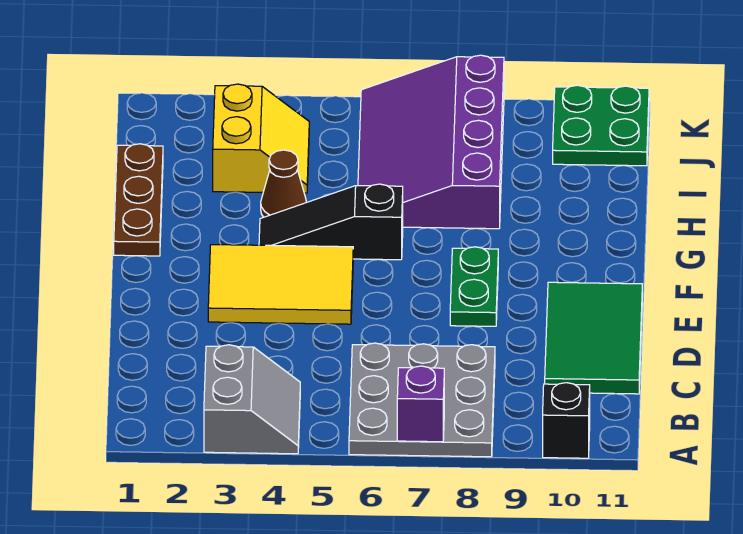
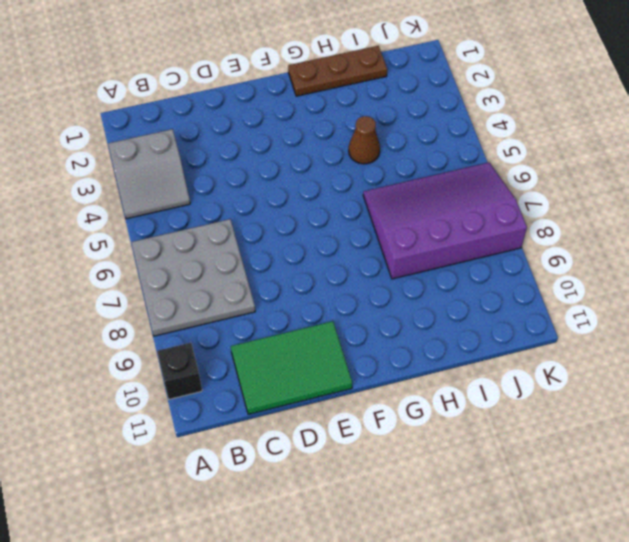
none -> yellow tile E3:F5 level 1
none -> green plate E8:F8 level 1
none -> black slope G4:G6 level 1 top 6

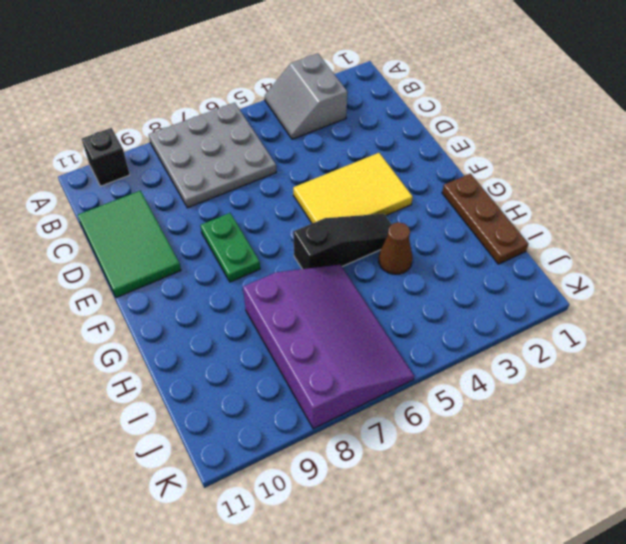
none -> yellow slope I3:J4 level 1 top 3
none -> green plate J10:K11 level 1
none -> purple brick A7 level 2

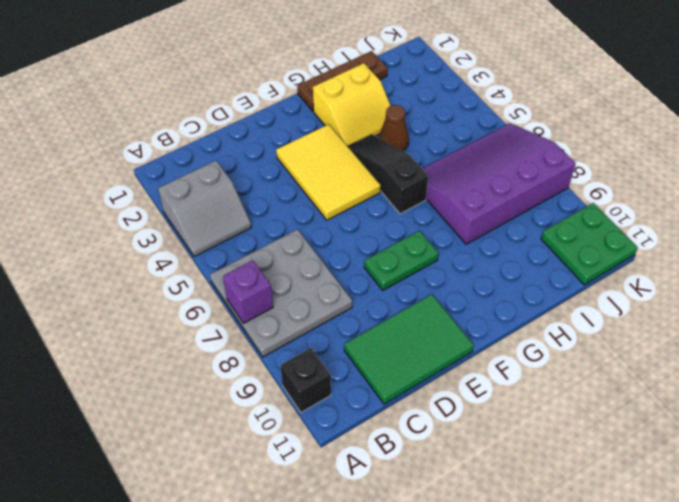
yellow slope G2:H3 level 1 top 2 -> yellow slope I3:J4 level 1 top 3

